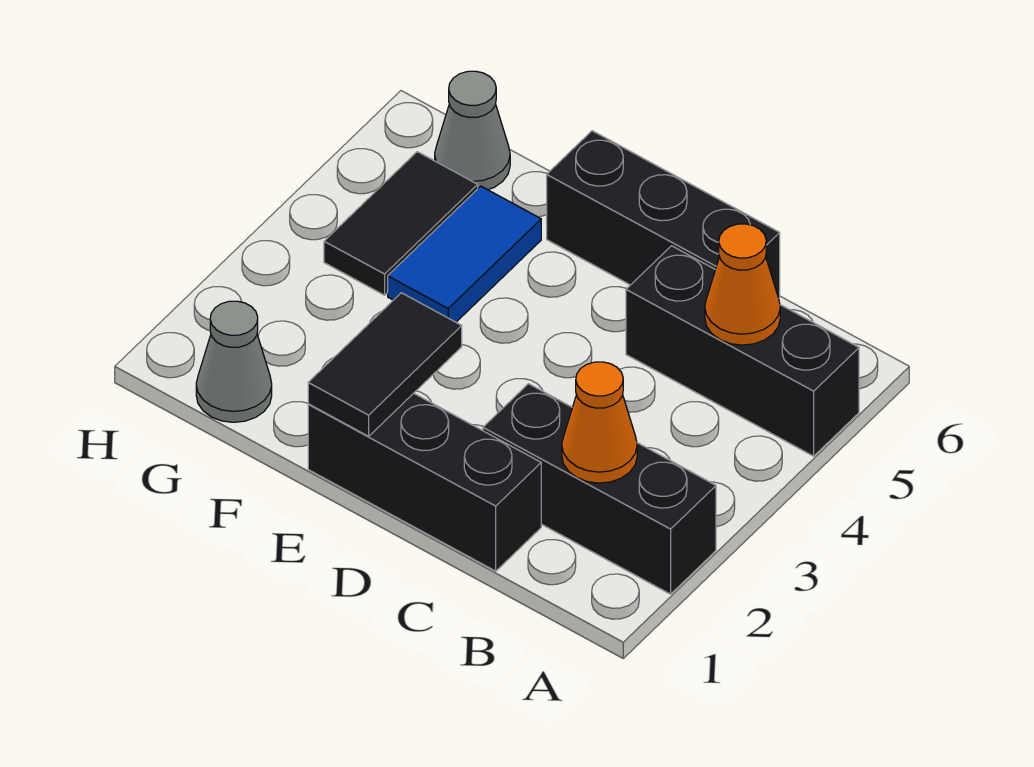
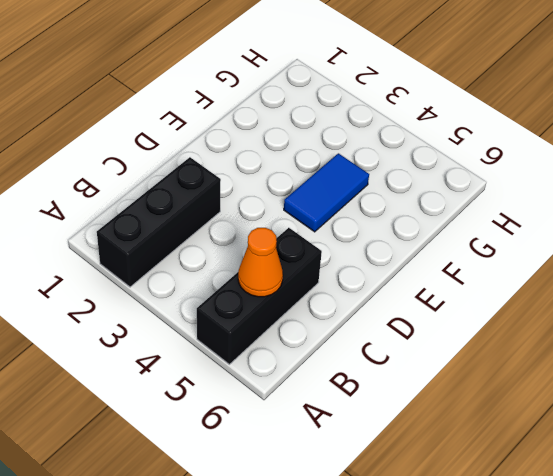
blue tile E4:F4 level 1 -> blue tile F4:F5 level 1
none -> black brick C1:E1 level 1
none -> black brick C6:E6 level 1

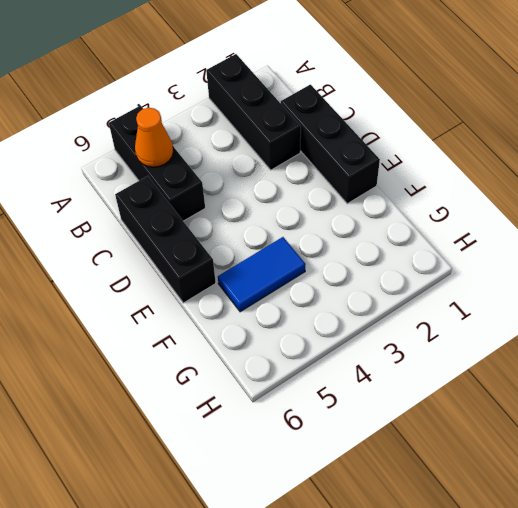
none -> grey cone G1 level 1
none -> black tile G4:G5 level 1

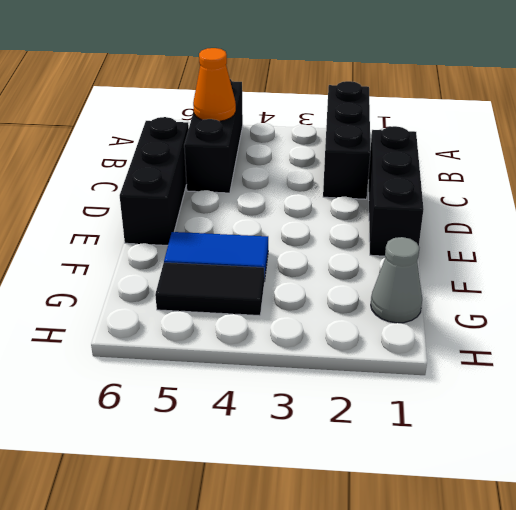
none -> grey cone G6 level 1
none -> orange cone B2 level 2

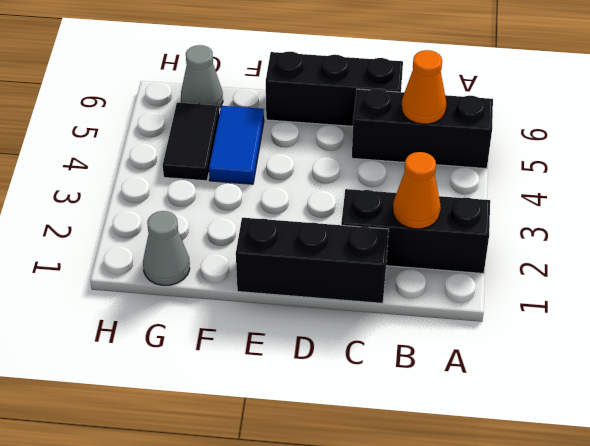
none -> black tile E1:E2 level 2

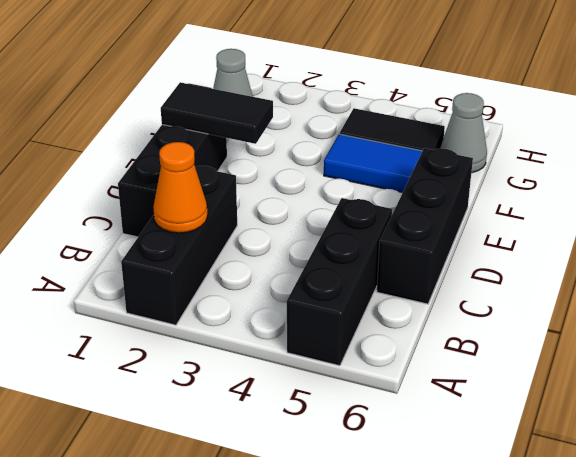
none -> orange cone B5 level 2

